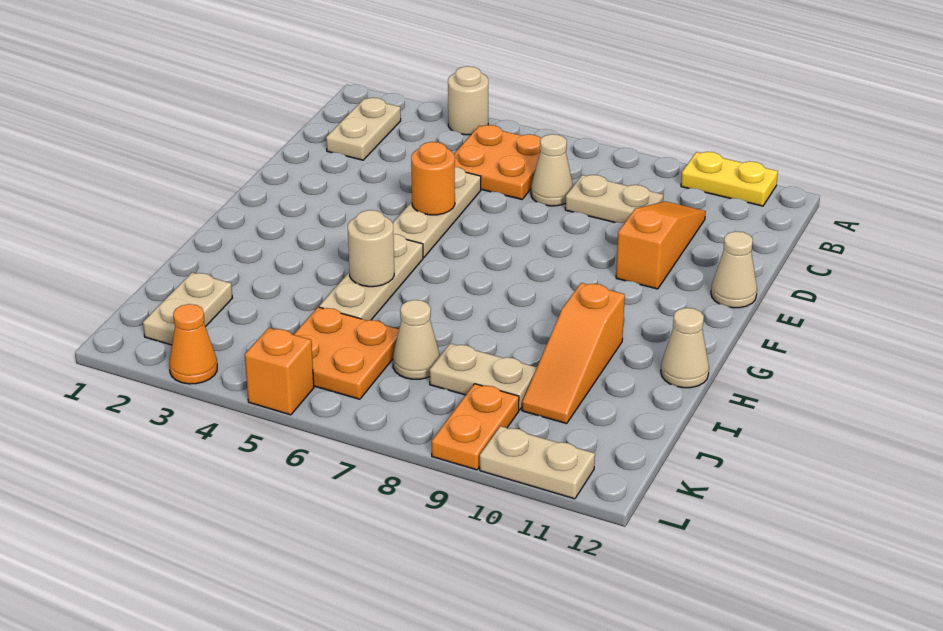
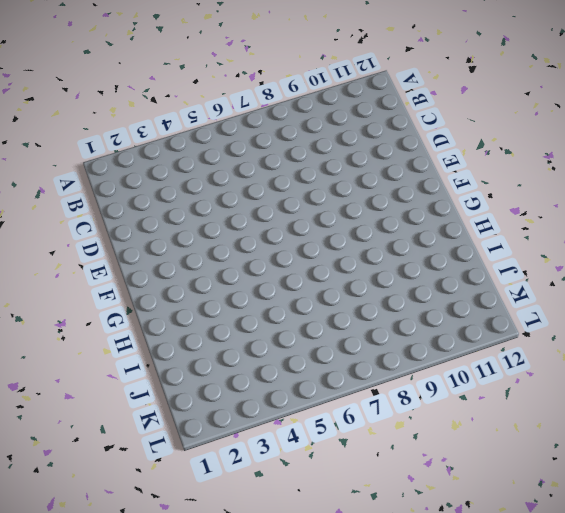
none -> tan round brick A4 level 1
none -> yellow plate A10:A11 level 1
none -> tan plate B2:C2 level 1

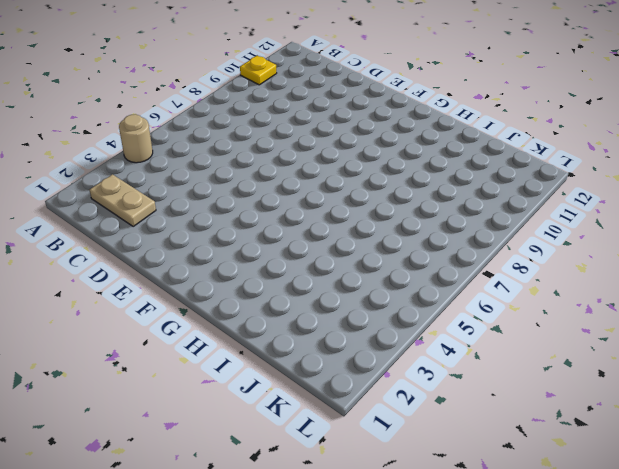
yellow plate A10 level 1 -> yellow plate A10:A11 level 1
none -> orange plate B5:C6 level 1
none -> tan cone C7 level 1
none -> tan plate C8:C9 level 1

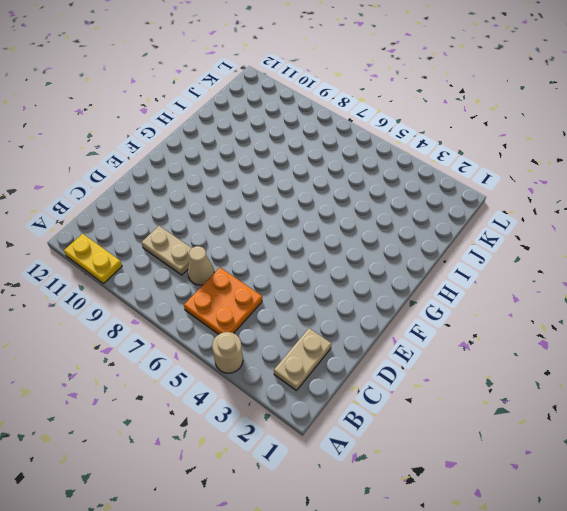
none -> orange slope C10:E10 level 1 top E
none -> tan plate D5:F5 level 1
none -> tan cone E12 level 1

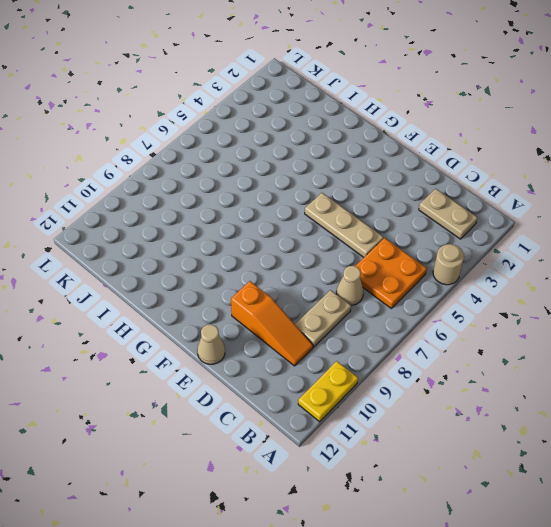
none -> tan plate G5:I5 level 1
none -> orange slope H10:J10 level 1 top H
none -> tan cone H12 level 1

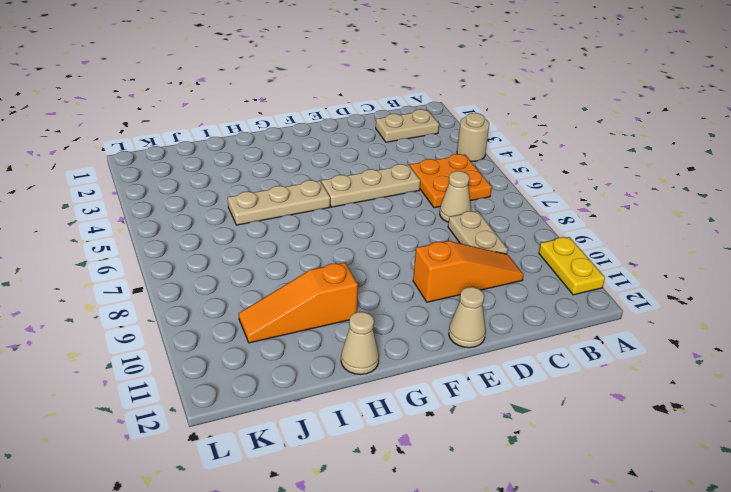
none -> tan plate J2:K2 level 1
none -> orange plate J5:K6 level 1
none -> tan cone J7 level 1

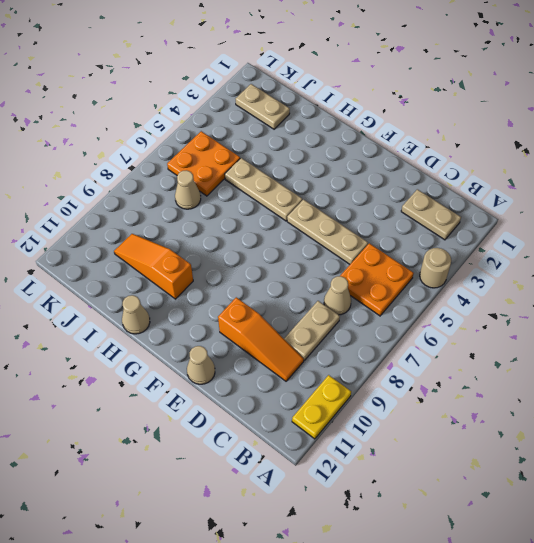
none -> tan plate J8:J9 level 1
none -> orange plate K9:L9 level 1
none -> orange cone L3 level 1

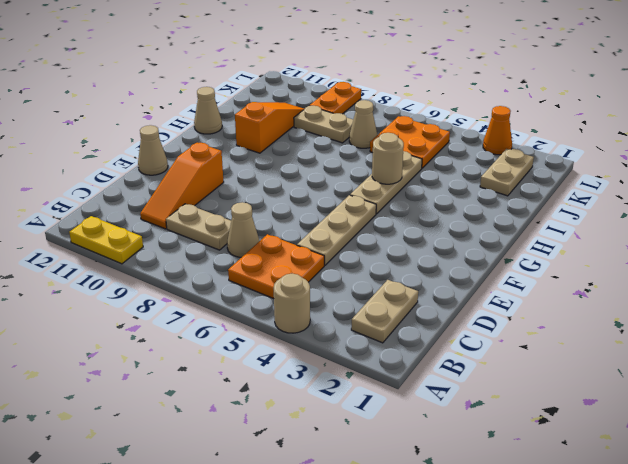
none -> orange brick L5 level 1
none -> tan plate L10:L11 level 1
none -> orange round brick E5 level 2

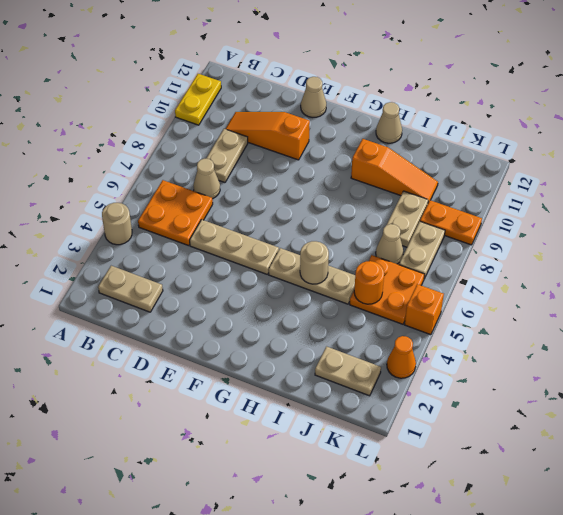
orange round brick J5 level 2 -> orange round brick E5 level 2
tan plate K7:K8 level 1 -> tan plate L10:L11 level 1

